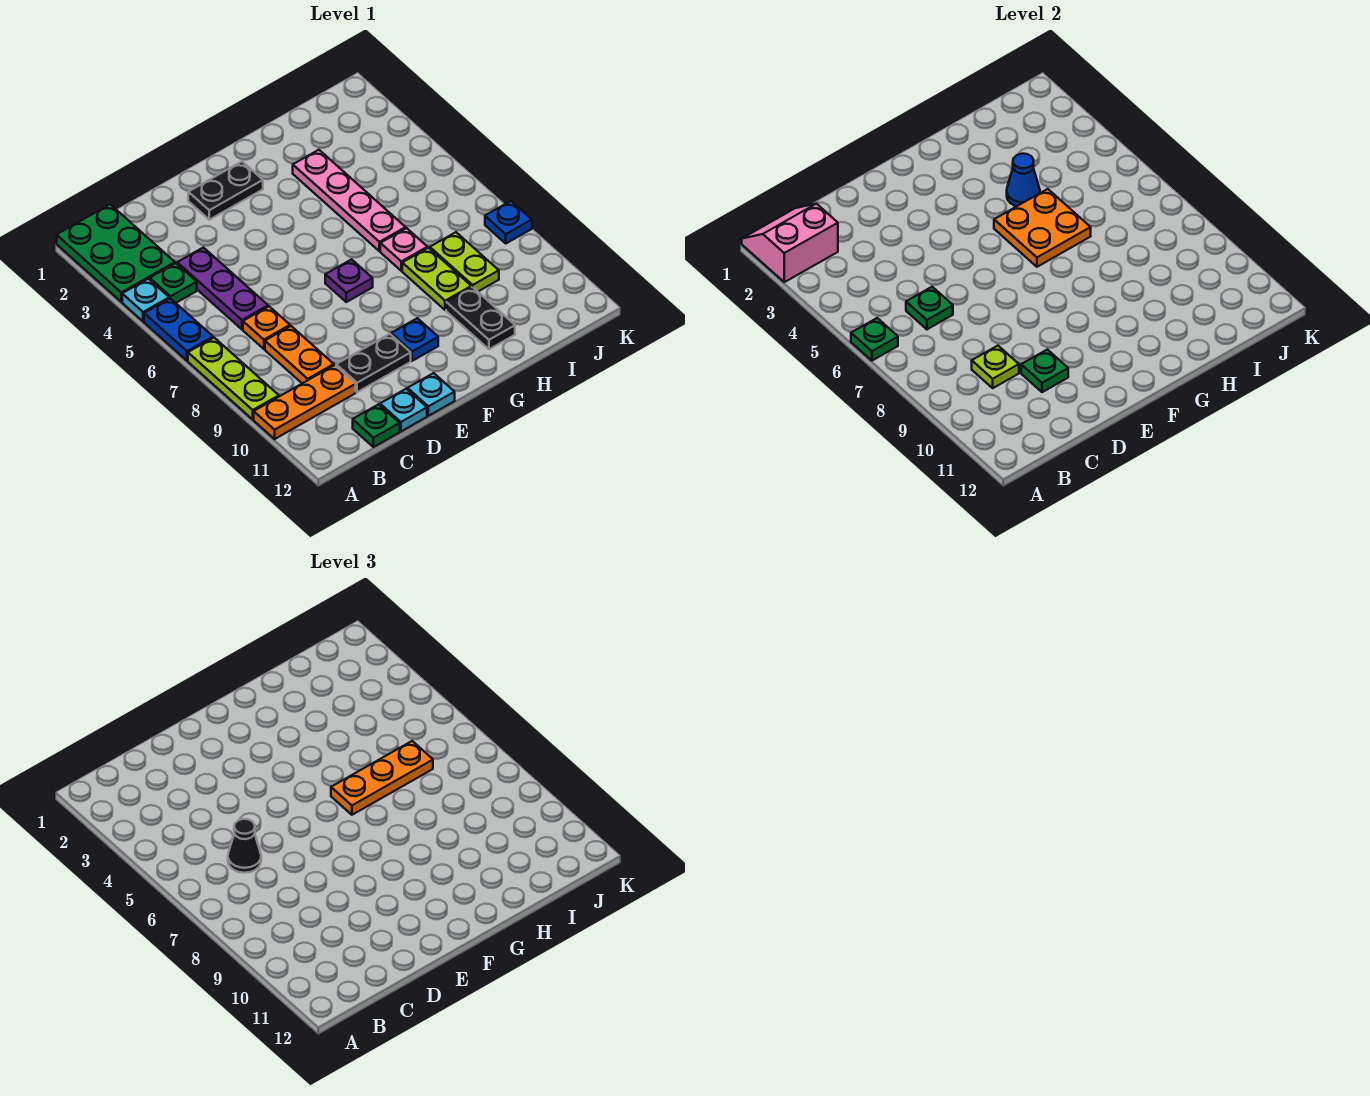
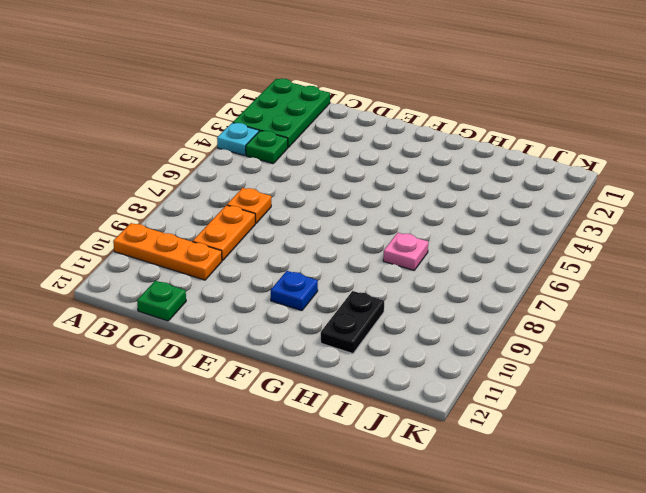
none -> blue plate A5:A6 level 1
none -> lime plate A7:A9 level 1
none -> purple plate C4:C6 level 1
none -> black plate D10:E10 level 1

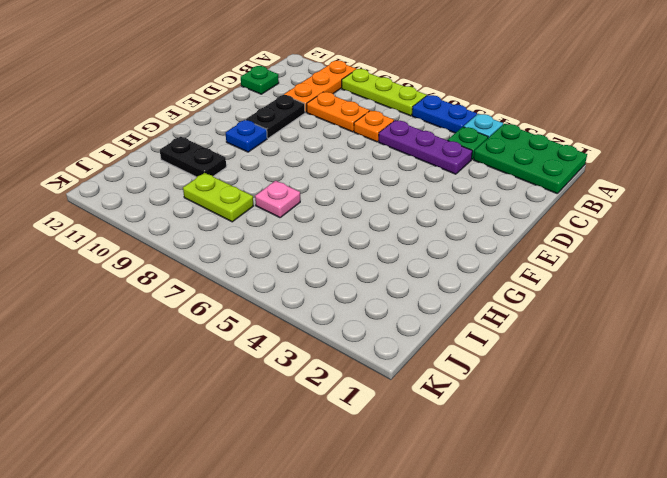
none -> cyan plate D12 level 1
none -> black plate E2:F2 level 1
none -> cyan plate E12 level 1
none -> purple plate F7 level 1

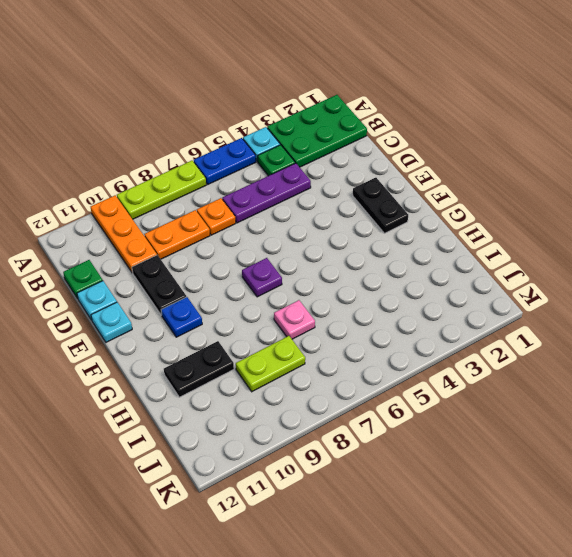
none -> pink plate H3:H6 level 1
none -> lime plate H8:H9 level 1
none -> blue plate K8 level 1
none -> pink slope A1:B2 level 2 top 2

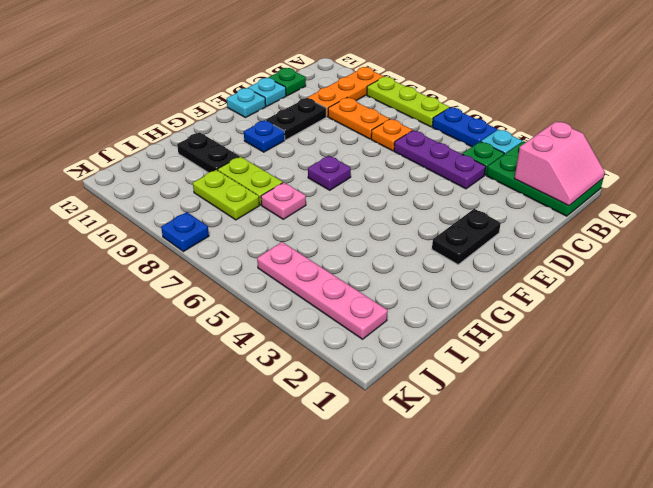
pink plate J2:J5 level 1 -> pink plate H3:H6 level 1
none -> green plate A6 level 2
none -> green plate C6 level 2
none -> lime plate C9 level 2
none -> green plate D10 level 2

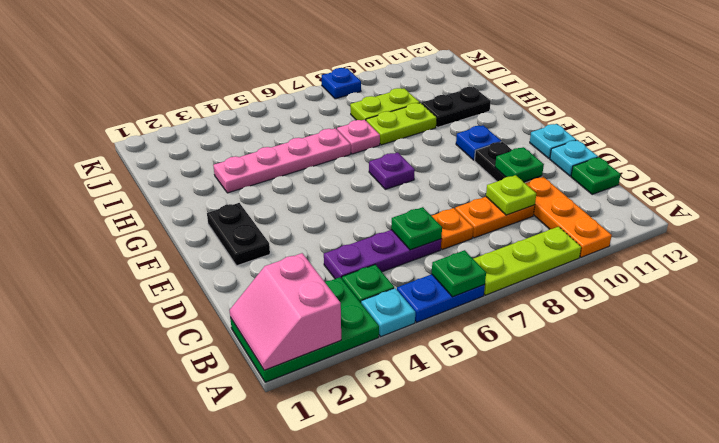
none -> orange plate G5:H6 level 2
none -> blue cone H4 level 2
none -> black cone C6 level 3
none -> orange plate G6:I6 level 3

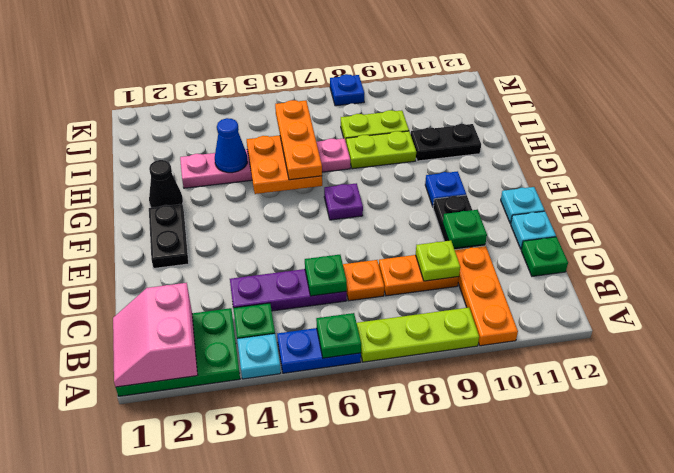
black cone G2 level 1 -> black cone C6 level 3

